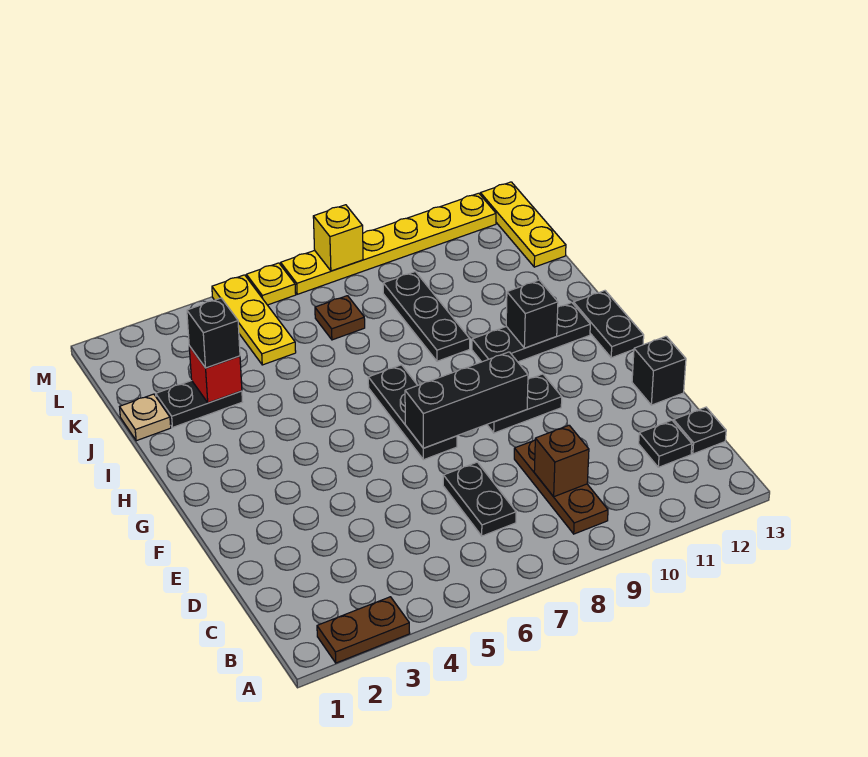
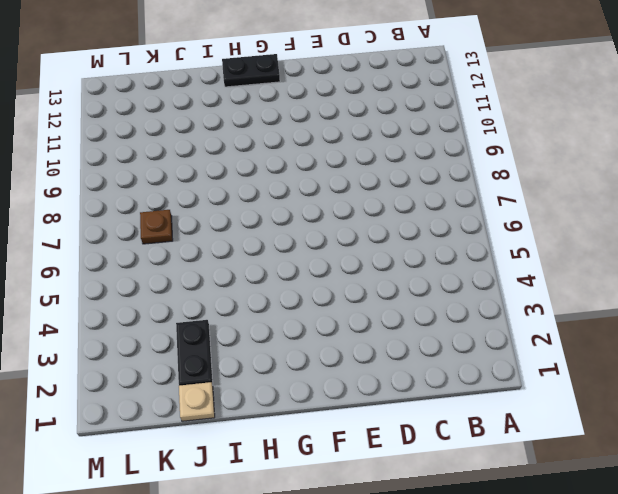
none -> brown plate A2:A3 level 1
none -> brown plate B9:D9 level 1
none -> black plate C7:D7 level 1

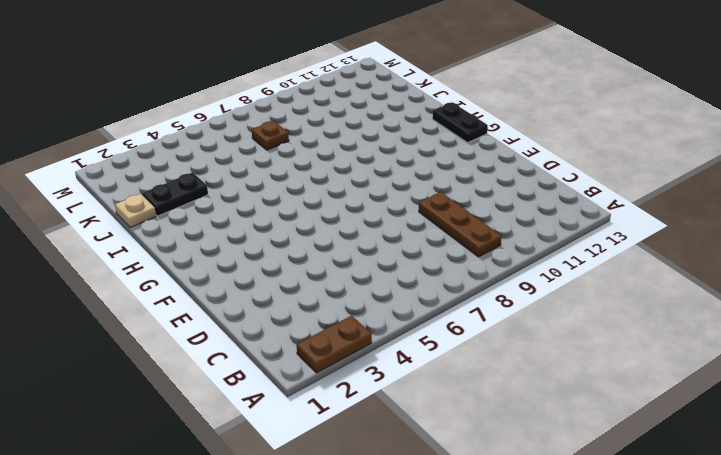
none -> black plate C7:D7 level 1
none -> black plate C12 level 1
none -> black plate C13 level 1

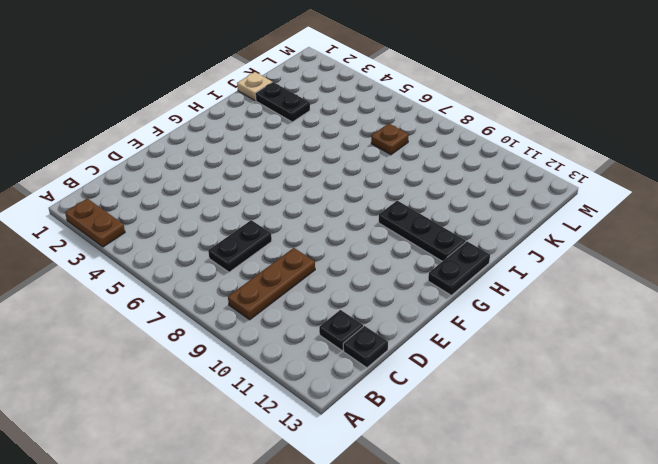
none -> black brick E13 level 1
none -> black plate F7:H7 level 1
none -> black plate F9:F10 level 1

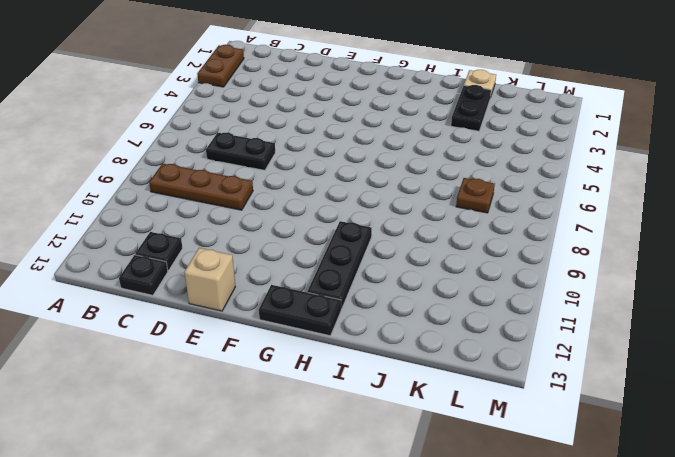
tan brick E13 level 1 -> black brick E13 level 1
none -> black plate F7:H7 level 1
none -> black plate F9:F10 level 1
none -> black plate I9:K9 level 1

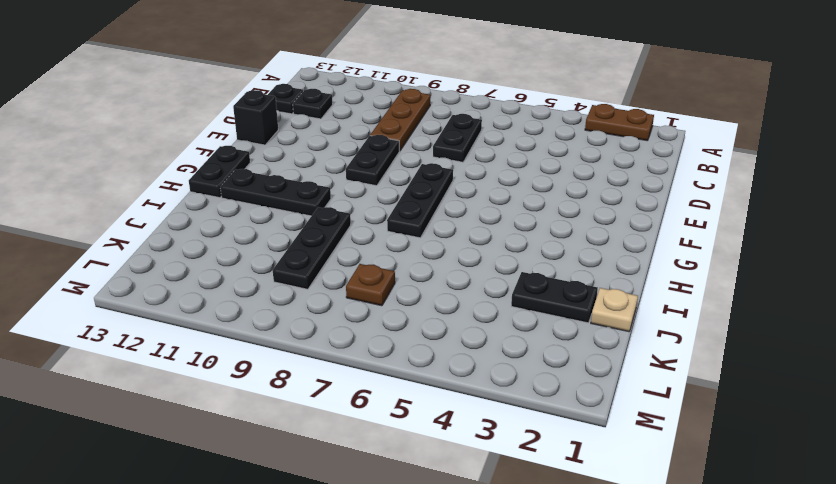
black plate E9:F9 level 1 -> black plate F9:F10 level 1
none -> yellow plate K5:M5 level 1
none -> yellow plate K13:M13 level 1
none -> yellow plate M6 level 1

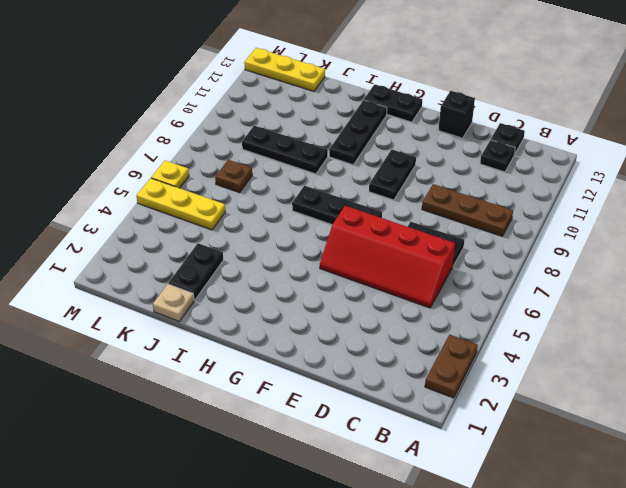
red slope C5:F6 level 1 top 6 -> none
none -> yellow plate M7:M12 level 1
none -> brown brick C9 level 2
none -> black brick F7:F9 level 2

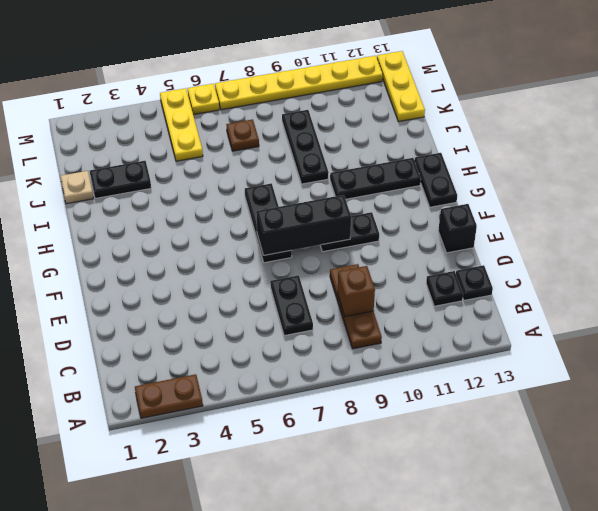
none -> black brick H11 level 2
none -> red brick J3 level 2
none -> yellow brick M8 level 2

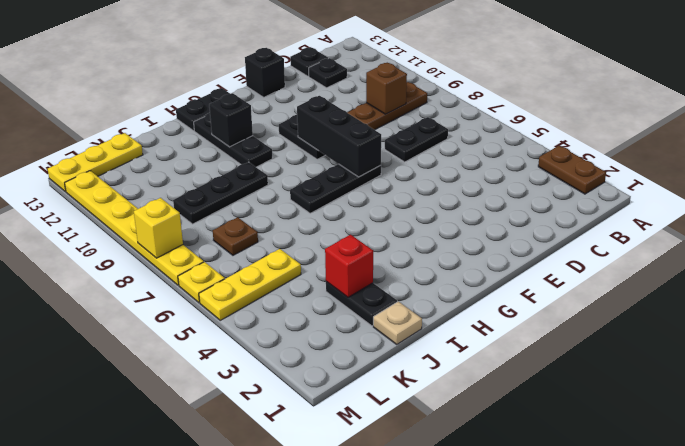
none -> black brick J3 level 3

